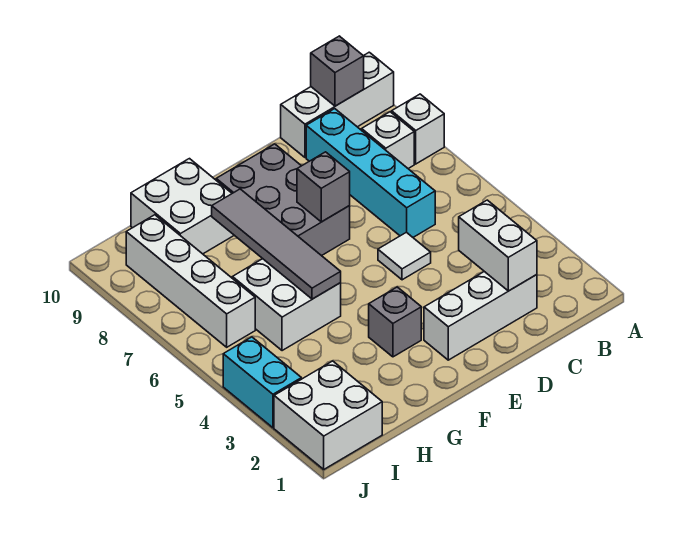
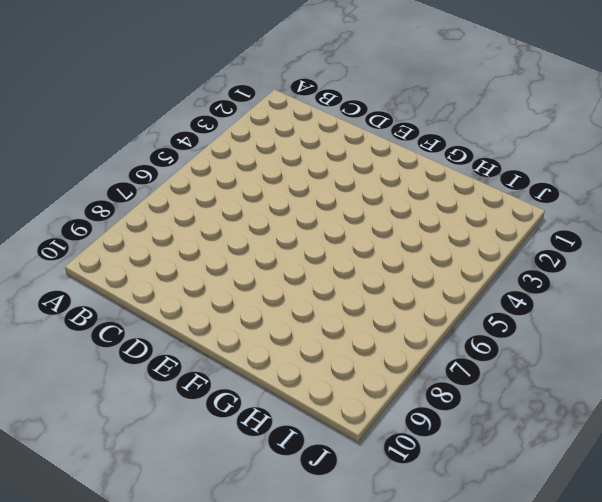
none -> white brick A8 level 1
none -> white brick A10:C10 level 1
none -> white brick B8 level 1

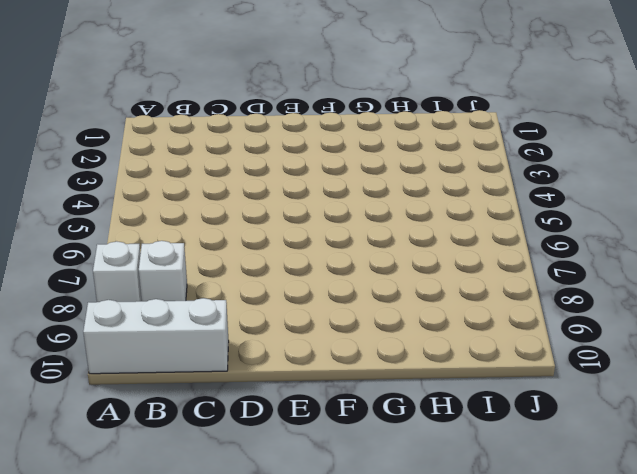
none -> white brick C2:E2 level 1
none -> cyan brick C6:C9 level 1
none -> white tile D5 level 1

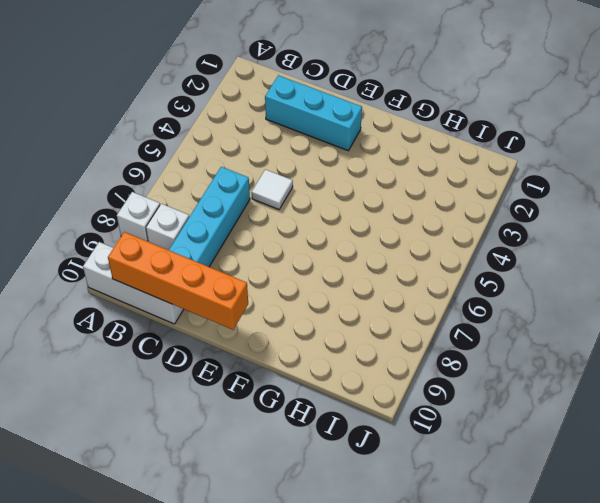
orange brick B10:E10 level 2 -> grey brick B10 level 2
cyan brick C2:E2 level 1 -> white brick C2:E2 level 1
none -> grey brick E7:F9 level 1
none -> grey brick F3 level 1
none -> white brick G5:H6 level 1

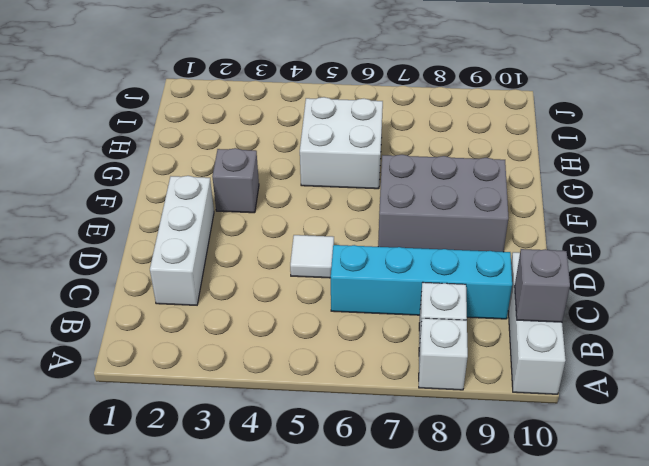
none -> white brick G9:H10 level 1
none -> white brick I1:J2 level 1
none -> white brick I6:I9 level 1

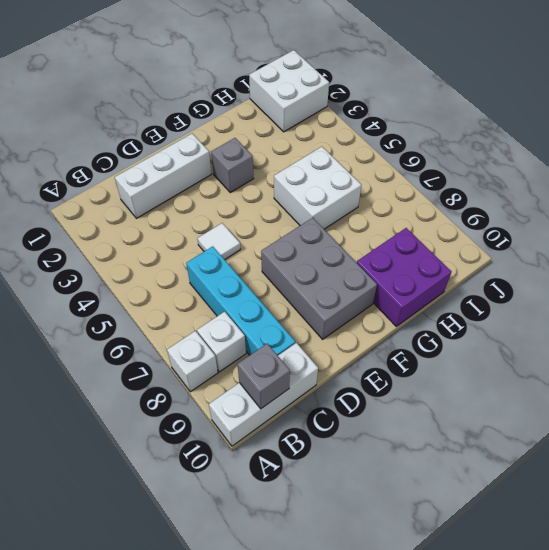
purple brick G9:H10 level 1 -> white brick G9:H10 level 1
none -> white brick I6:I9 level 1
none -> cyan brick J3:J4 level 1
none -> white brick C2:C3 level 2

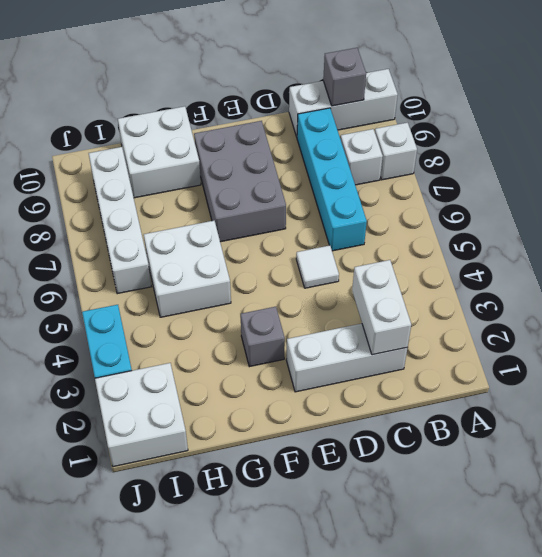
none -> grey brick E7 level 2
none -> grey tile G5:G8 level 2

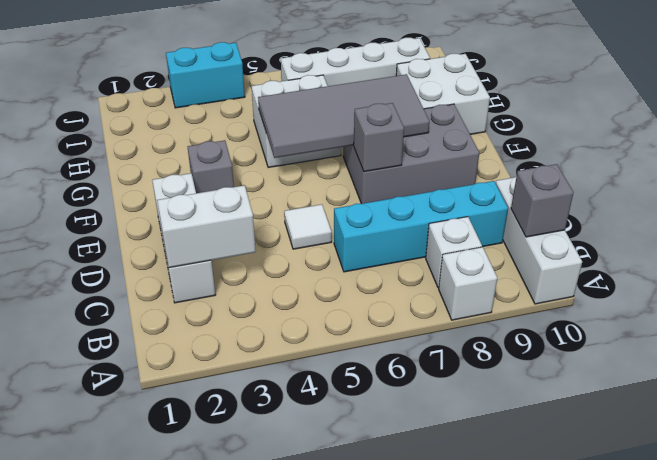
grey tile F5:G8 level 2 -> grey tile G5:G8 level 2
none -> white brick I1:J2 level 1

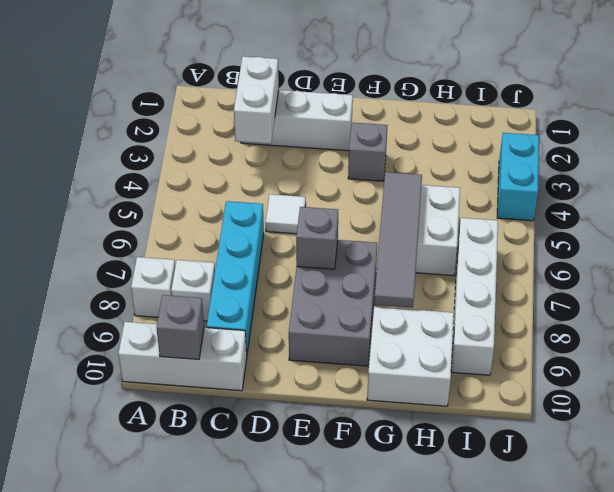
none -> white brick I1:J2 level 1

